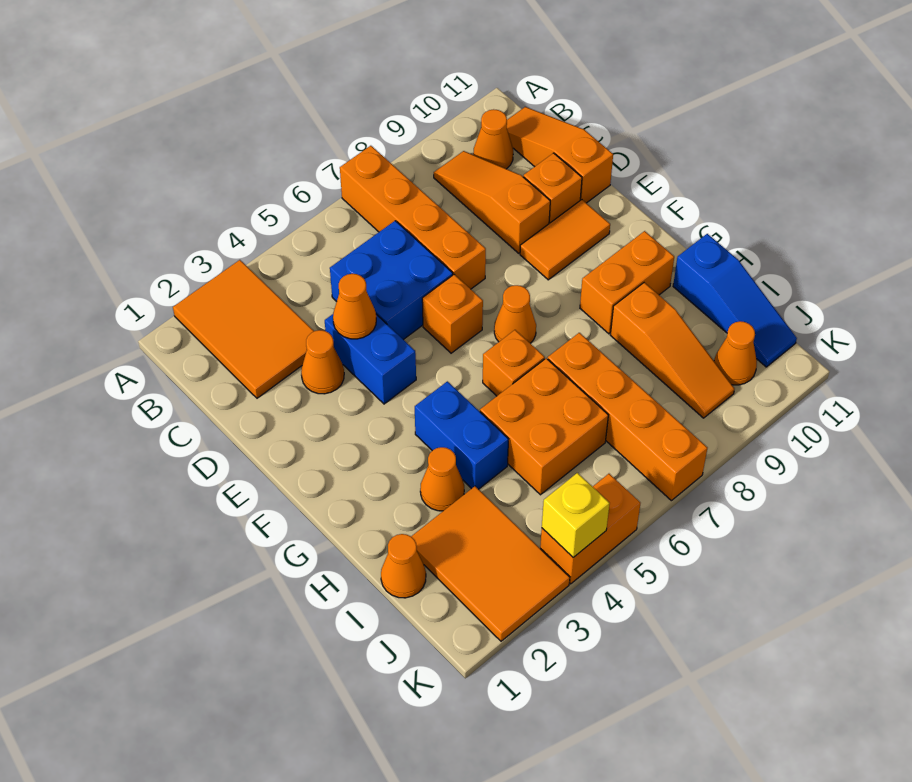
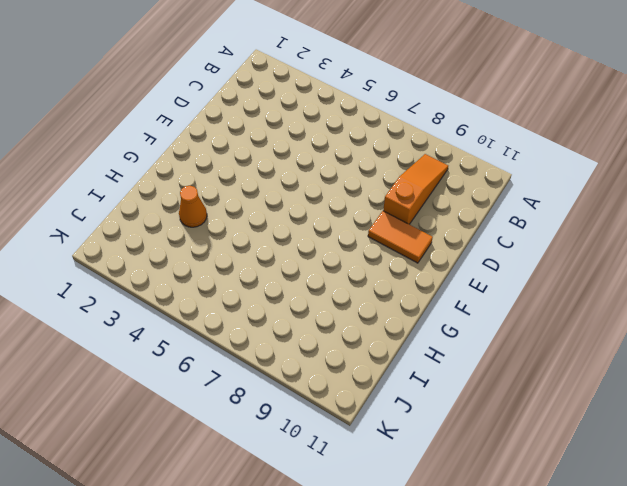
none -> orange tile A2:C3 level 1
none -> orange brick A7:D7 level 1
none -> orange cone B10 level 1

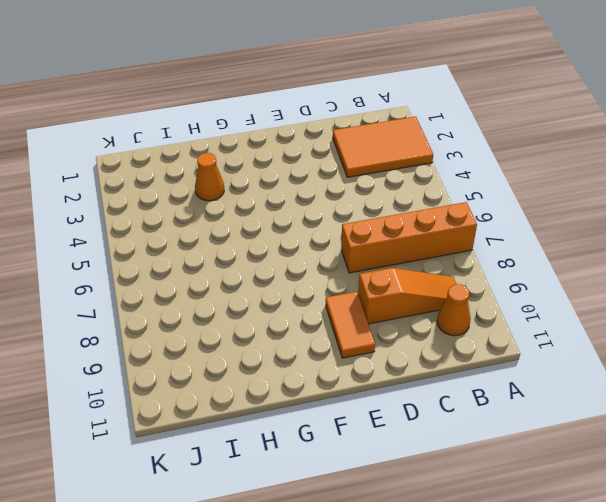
none -> orange slope B11:D11 level 1 top D
none -> blue brick C5:D6 level 1
none -> orange cone D3 level 1

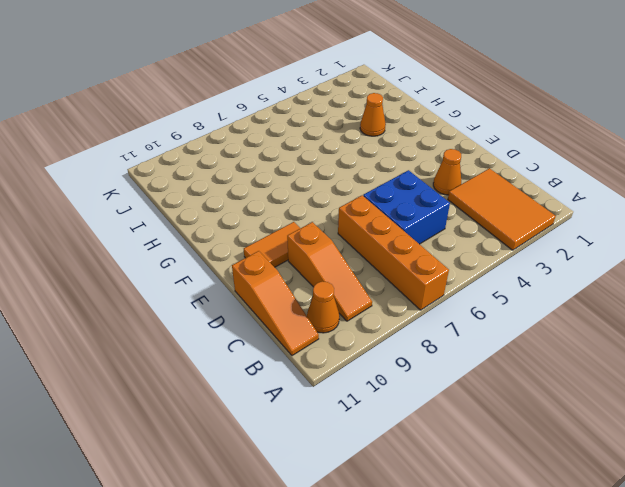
none -> blue brick D4:E4 level 1
none -> orange brick D10 level 1
none -> orange brick E6 level 1

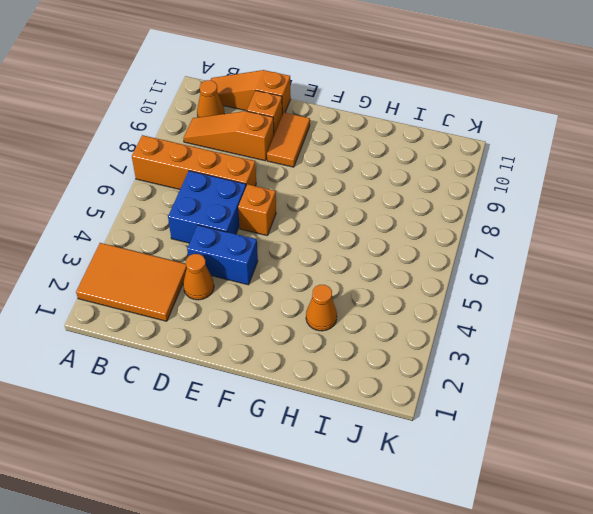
none -> orange cone F7 level 1
none -> blue brick G4:H4 level 1
none -> orange brick G6 level 1

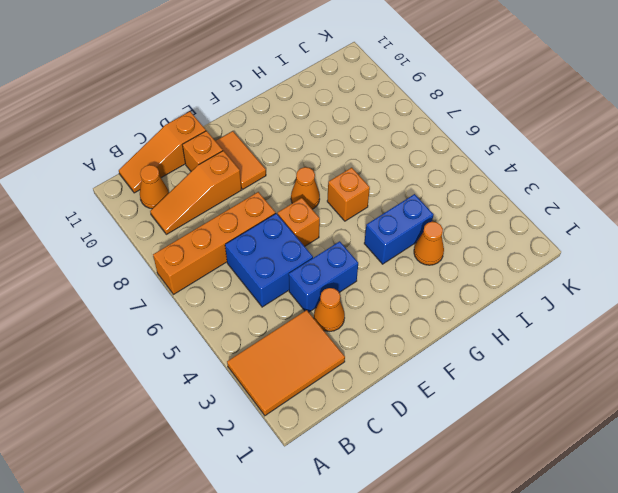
none -> orange brick G9:G10 level 1
none -> orange brick H5:I6 level 1
none -> orange brick H7:K7 level 1

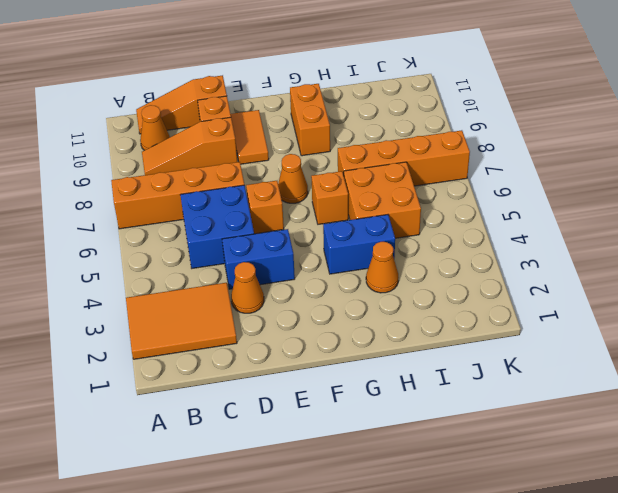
none -> orange slope H9:J9 level 1 top H
none -> blue slope H11:J11 level 1 top H
none -> orange cone I1 level 1

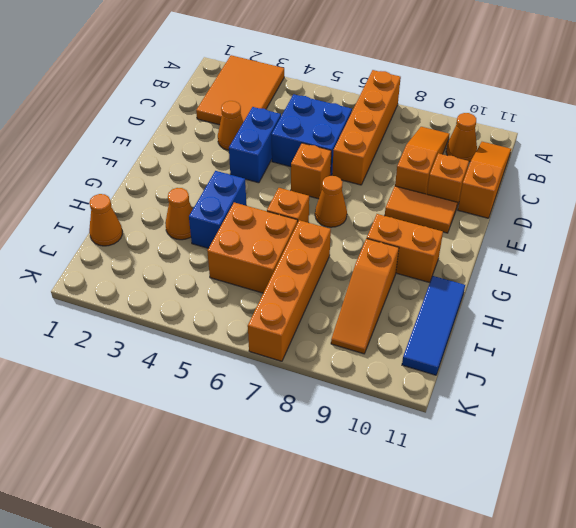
blue tile H11:J11 level 1 -> blue slope H11:J11 level 1 top H
none -> orange tile I2:K3 level 1
none -> orange cone J10 level 1
none -> orange brick K4:K5 level 1

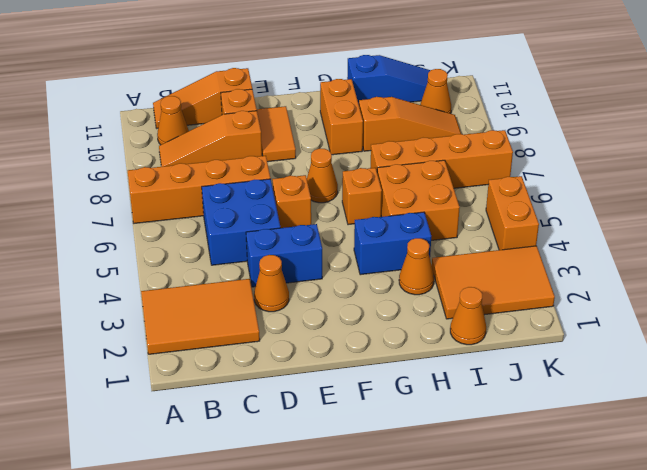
none -> orange cone D4 level 2
none -> yellow brick K4 level 2

